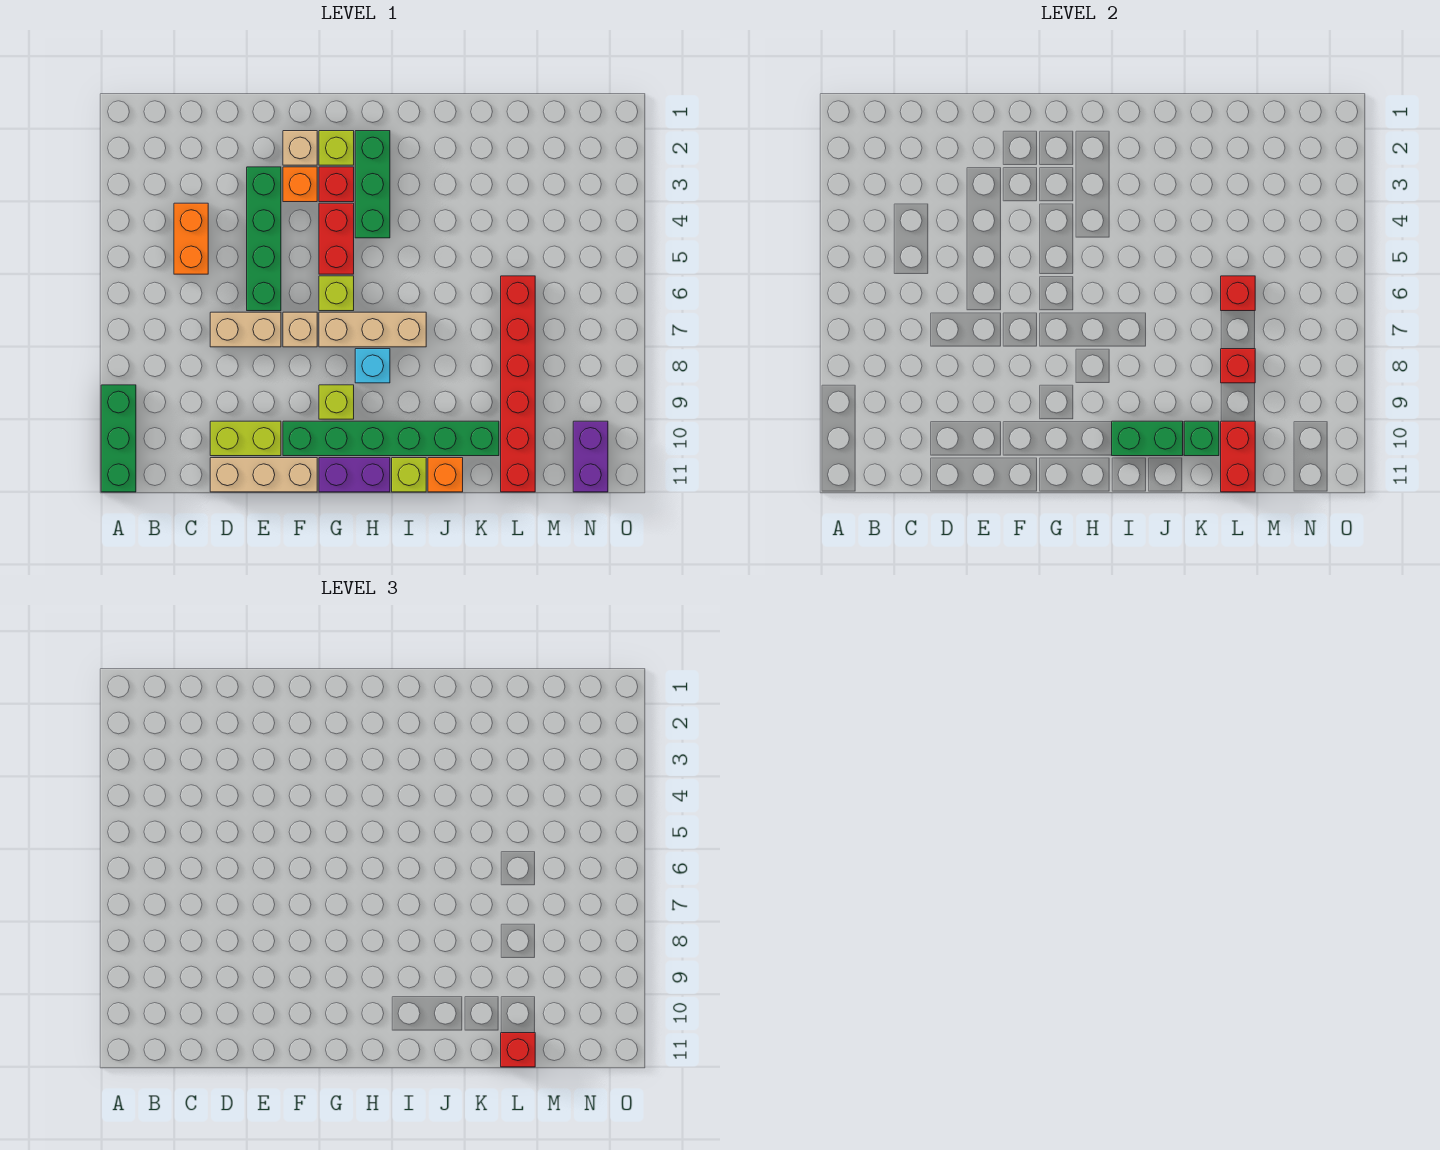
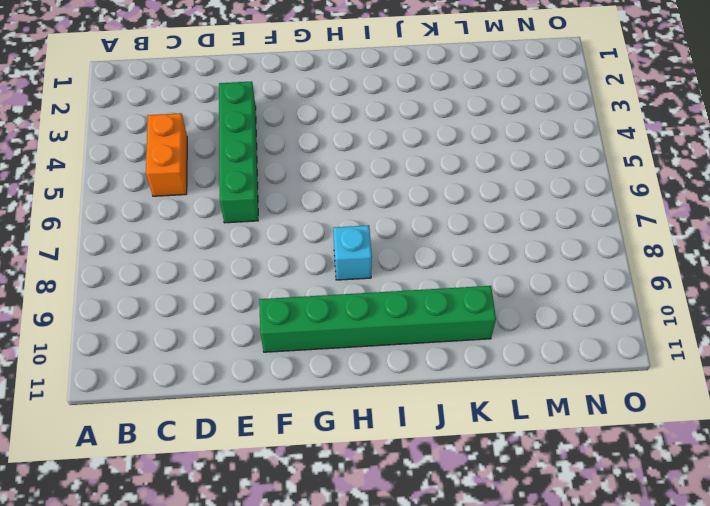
none -> green brick A9:A11 level 1
none -> tan brick D7:E7 level 1
none -> lime brick D10:E10 level 1

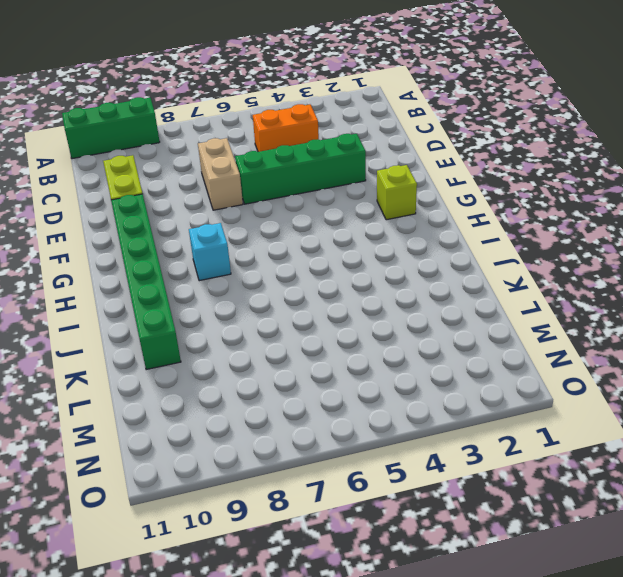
none -> tan brick D11:F11 level 1
none -> tan brick F2 level 1
none -> orange brick F3 level 1

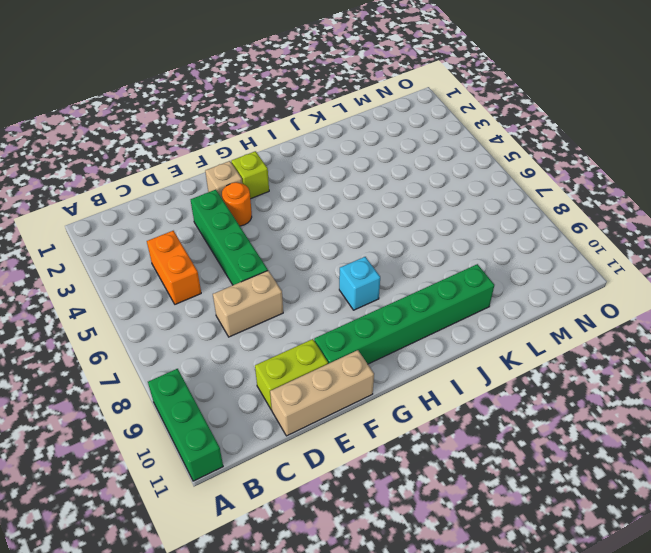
orange round brick F3 level 1 -> orange brick F3 level 1
none -> tan brick F7 level 1
none -> red brick G3 level 1
none -> red brick G4:G5 level 1

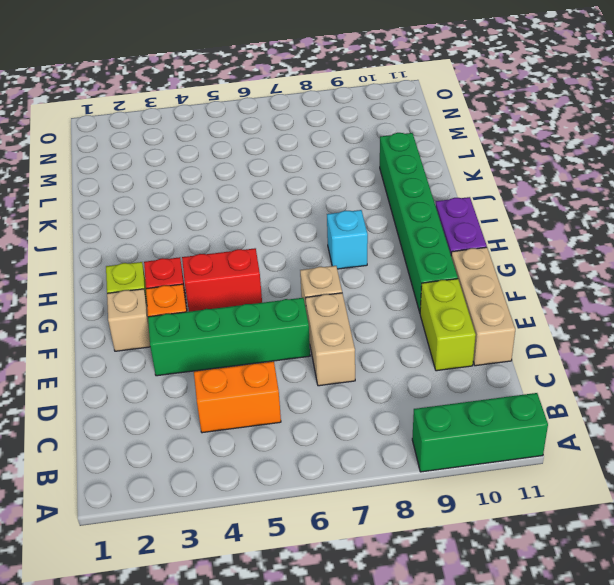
none -> lime brick G6 level 1
none -> tan brick G7:I7 level 1
none -> lime brick G9 level 1

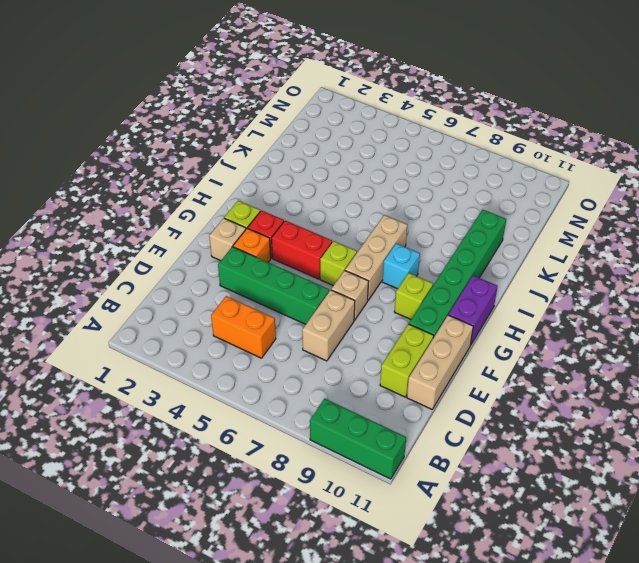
none -> green brick H2:H4 level 1
none -> lime brick I11 level 1
none -> orange brick J11 level 1

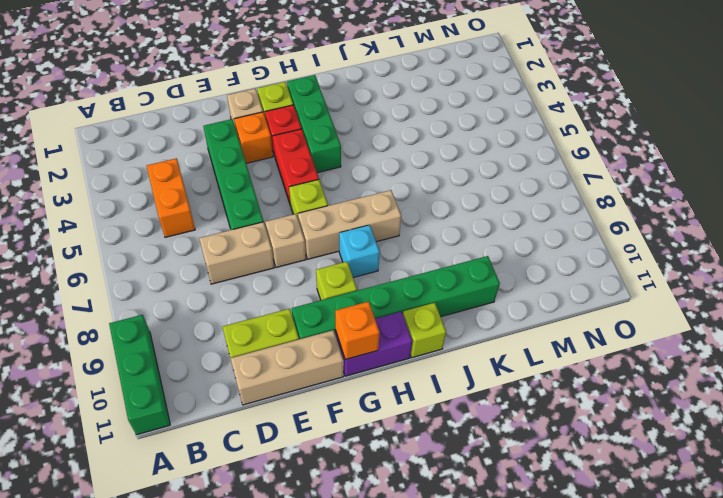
orange brick G11 level 2 -> orange brick J11 level 1
none -> red brick L6:L11 level 1
none -> purple brick N10:N11 level 1
none -> green brick I10:J10 level 2

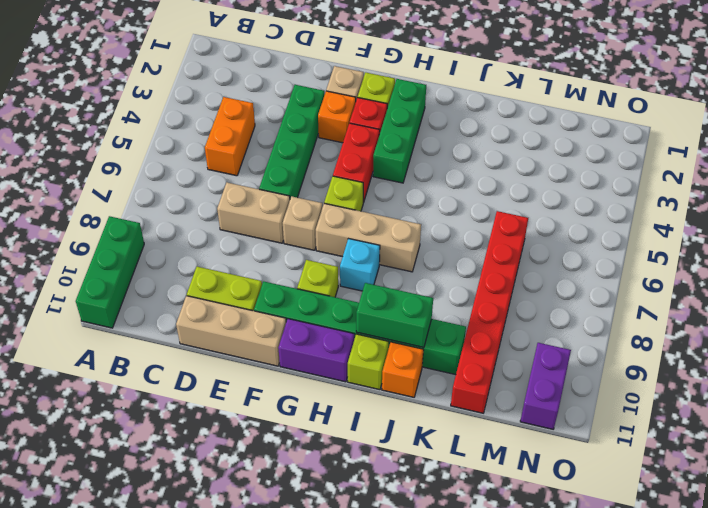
none -> green brick K10 level 2
none -> red brick L6 level 2
none -> red brick L8 level 2

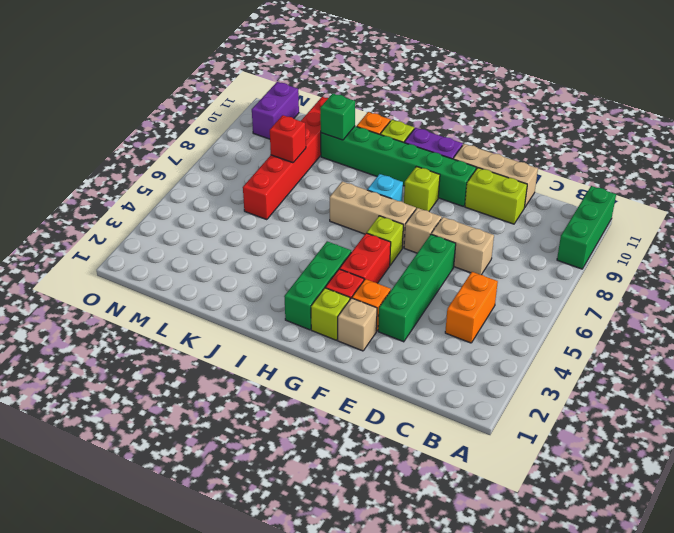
none -> green brick I10:J10 level 2
none -> red brick L6 level 2
none -> red brick L10:L11 level 2

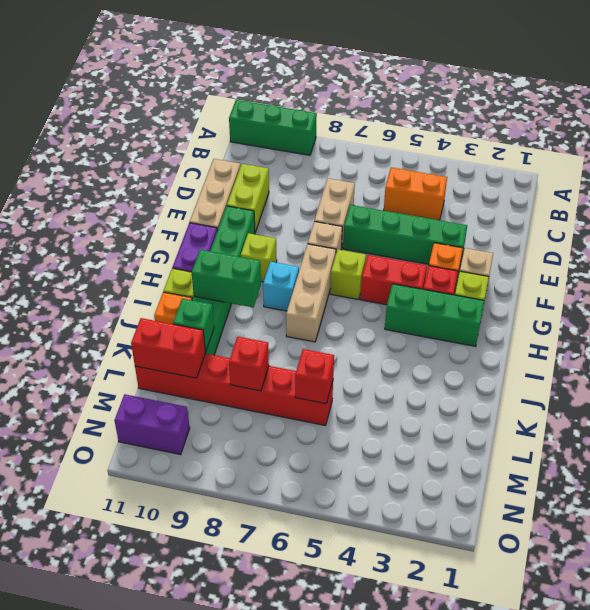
green brick I9:I10 level 2 -> green brick I10:J10 level 2
none -> red brick L11 level 3

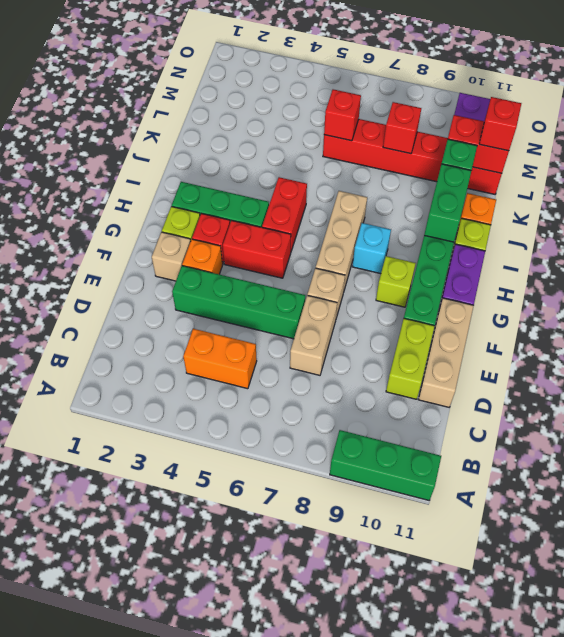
red brick H5:I5 level 1 -> none
none -> lime brick G6 level 1

